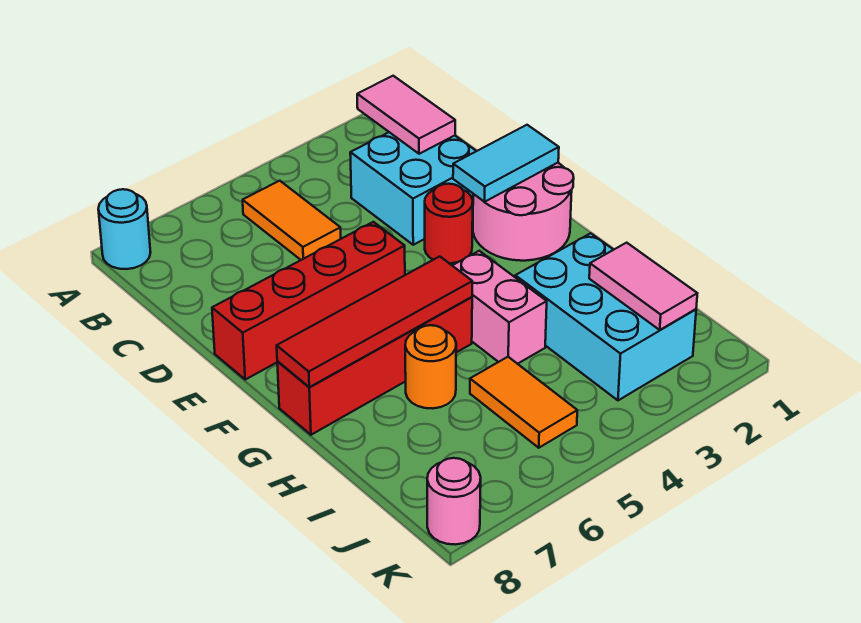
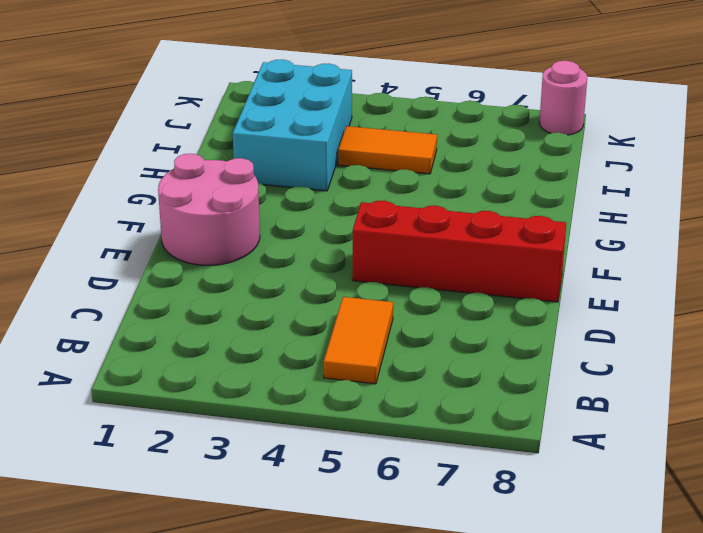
orange tile I4:I5 level 1 -> orange tile I5:J5 level 1
none -> cyan round brick A8 level 1
none -> cyan brick C2:D3 level 1
none -> red round brick E3 level 1

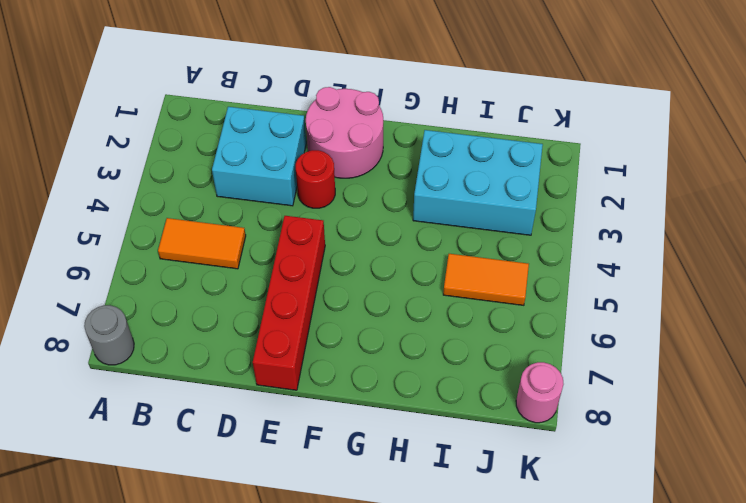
grey round brick A8 level 1 -> cyan round brick A8 level 1
none -> pink brick G4:H4 level 1
none -> red brick G5:G8 level 1
none -> orange round brick H6 level 1

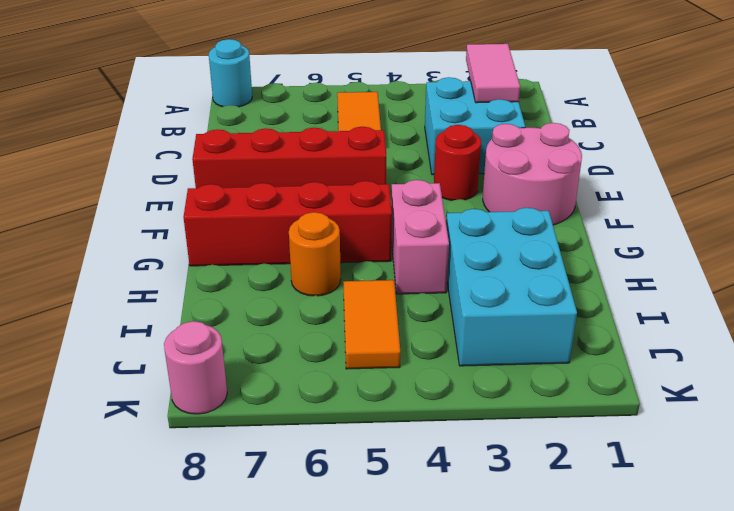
none -> cyan tile E1:E2 level 2
none -> red tile G5:G8 level 2
none -> pink tile I2:J2 level 2

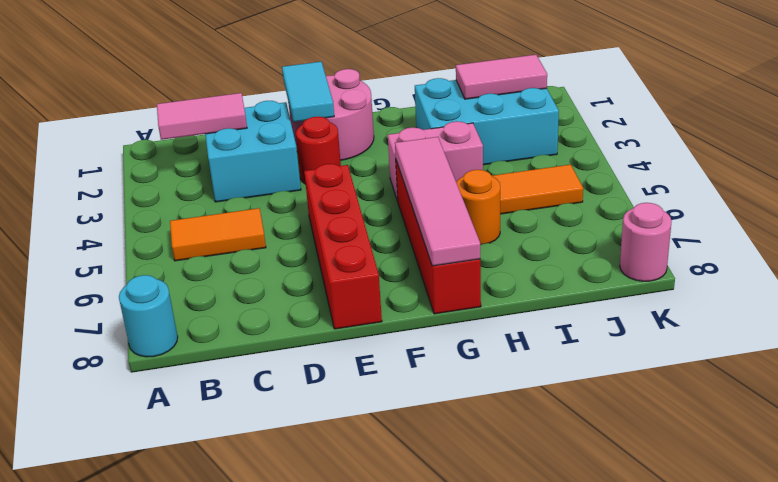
pink tile G5:G8 level 2 -> red tile G5:G8 level 2

